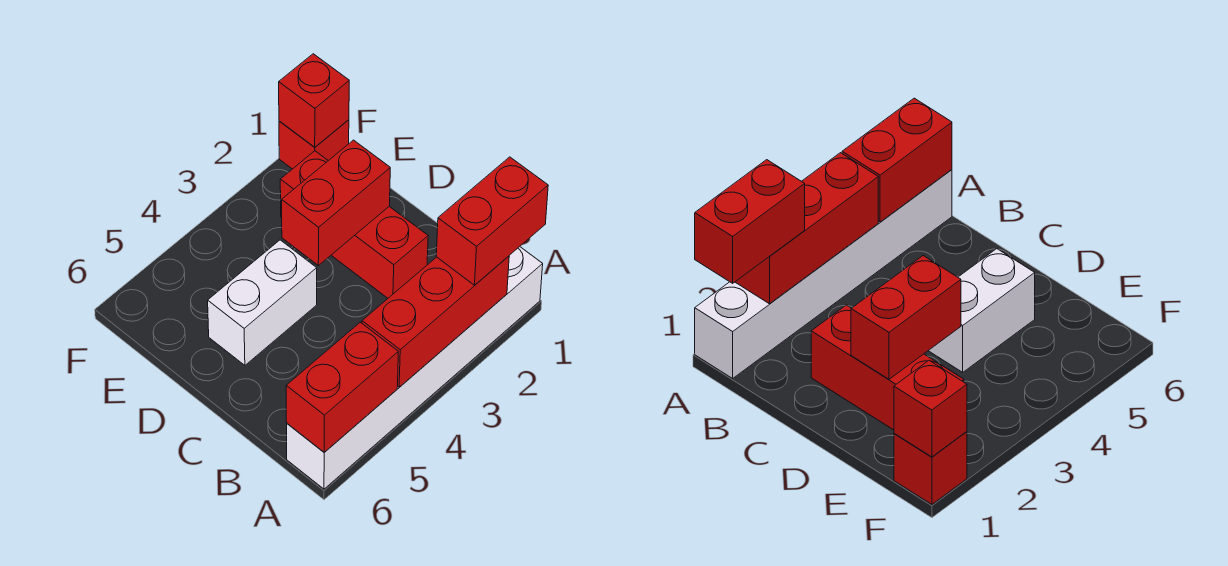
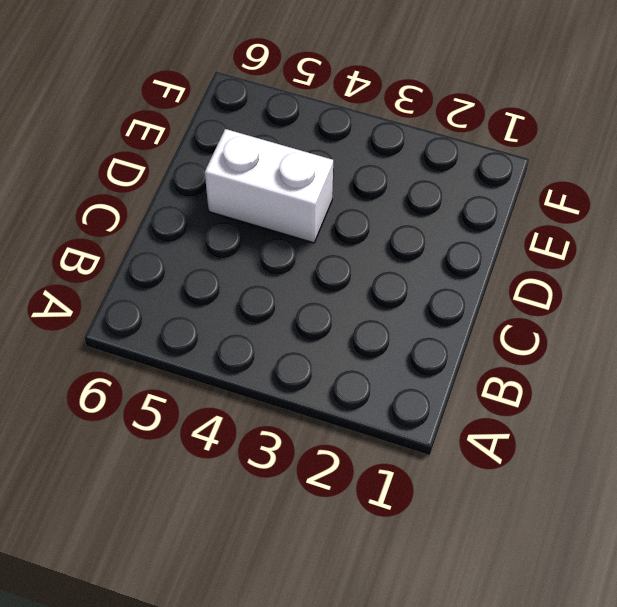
none -> white brick A1:A6 level 1
none -> red brick C2:E2 level 1

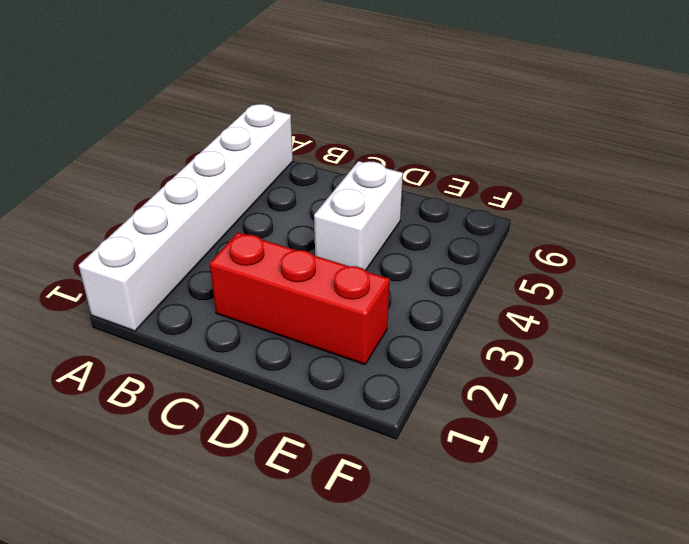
none -> red brick F1 level 1
none -> red brick A2:A4 level 2

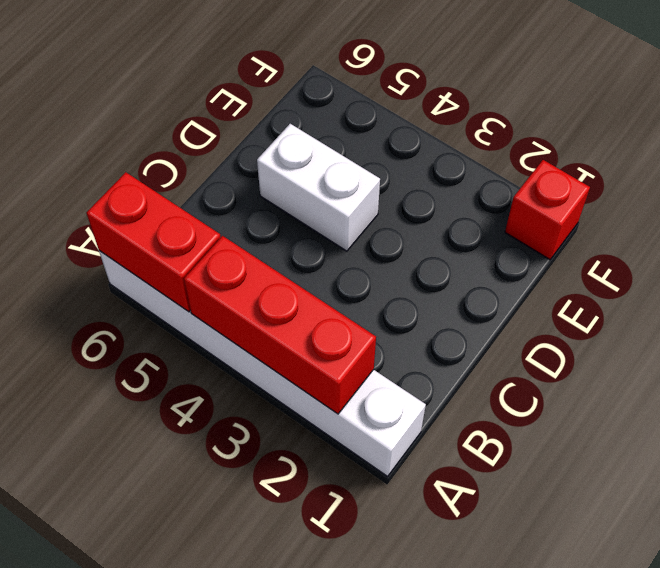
none -> red brick C2:E2 level 1
none -> red brick D2:D3 level 2

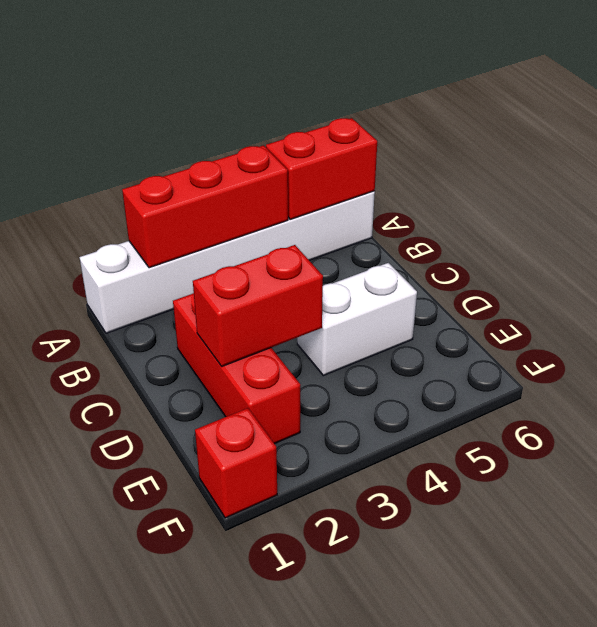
none -> red brick F1 level 2
none -> red brick A1:A2 level 3

